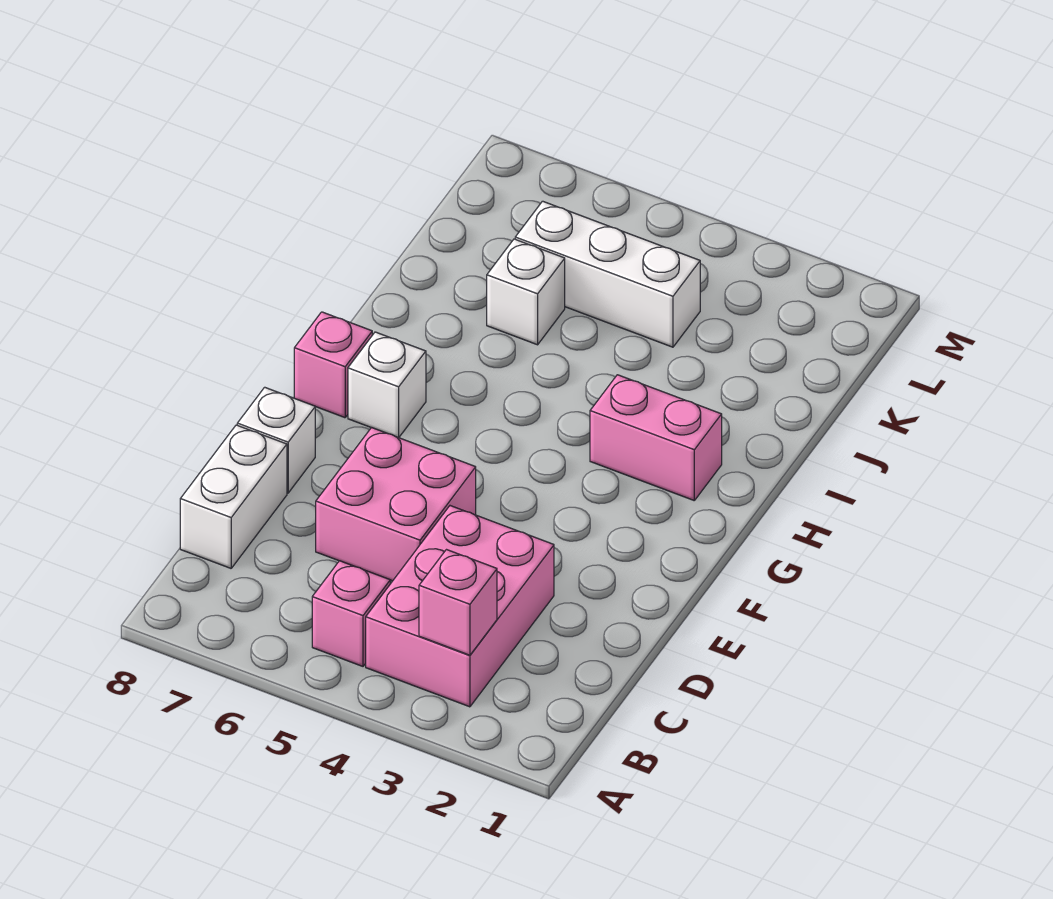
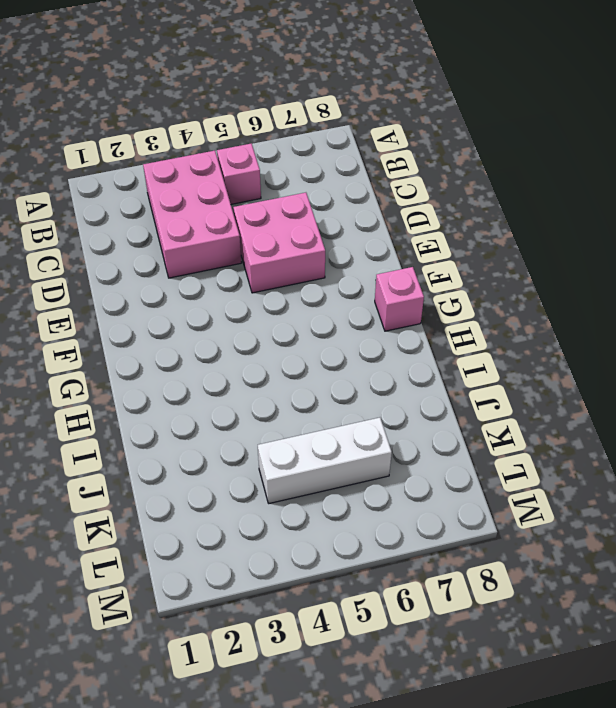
none -> white brick C8:D8 level 1
none -> white brick E8 level 1

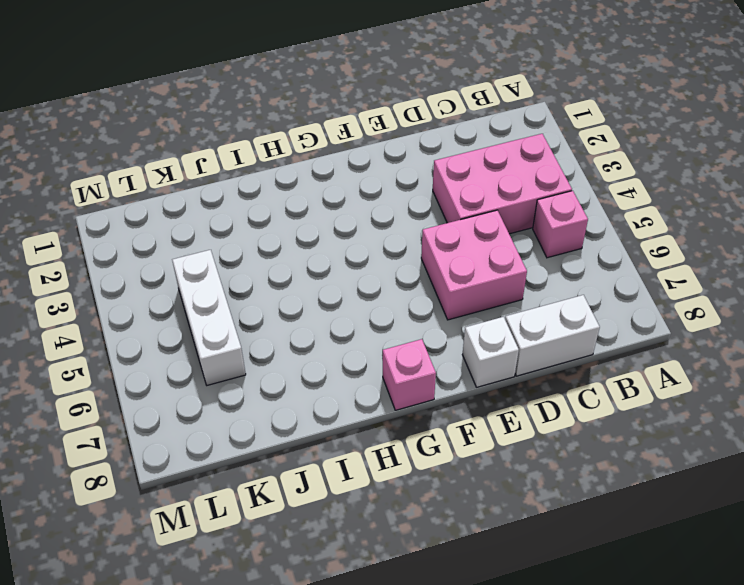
none -> white brick G7 level 1
none -> pink brick H2:H3 level 1

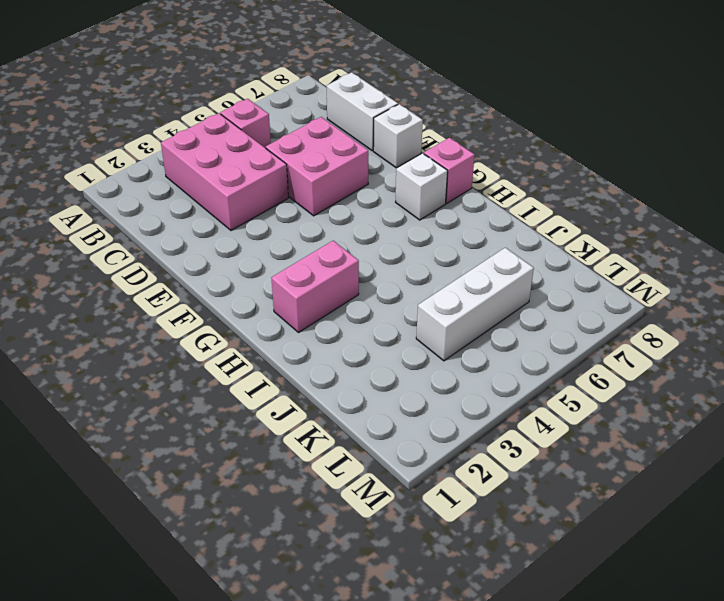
none -> white brick J6 level 1
none -> pink brick B3 level 2

